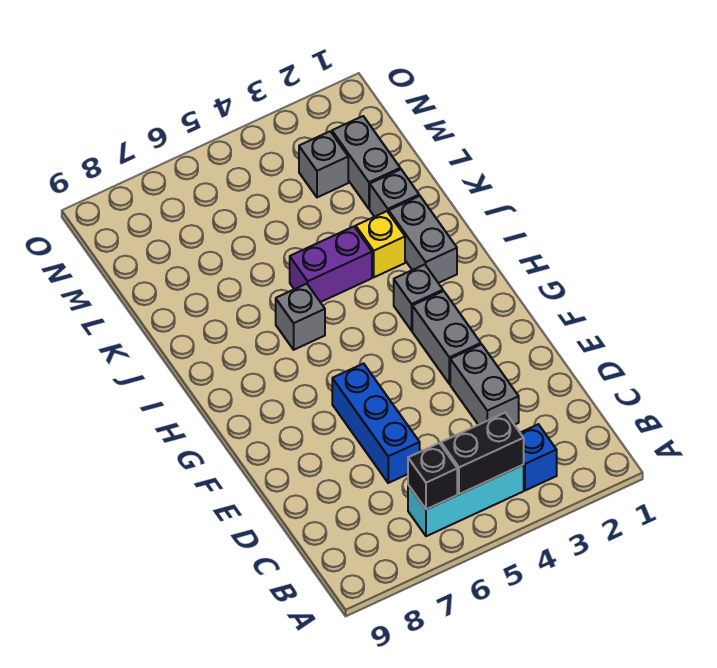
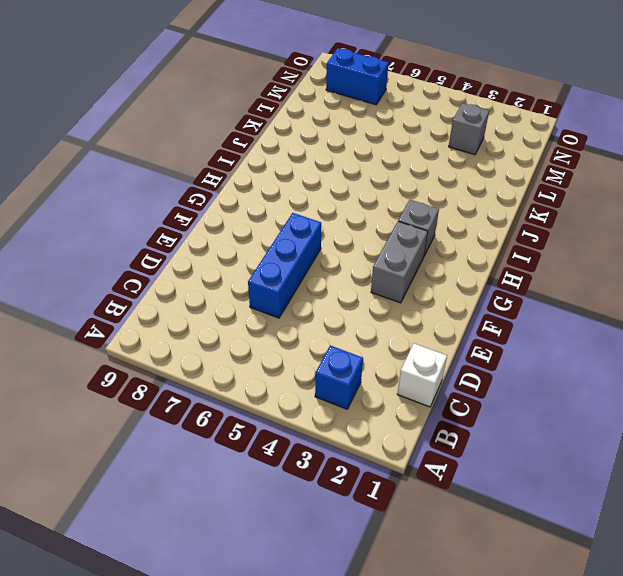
white brick C1 level 1 -> none
blue brick N7:N8 level 1 -> none
none -> cyan brick B4:B6 level 1
none -> grey brick D3:E3 level 1
none -> grey brick I2:J2 level 1

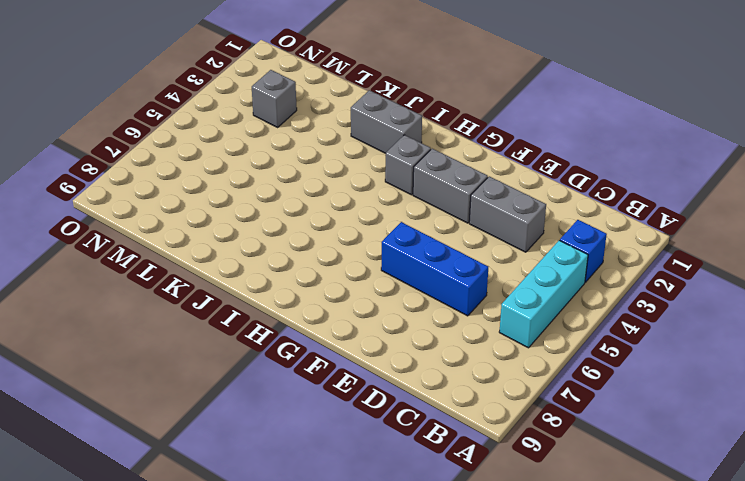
none -> grey brick I6 level 1
none -> yellow brick J3 level 1
none -> purple brick J4:J5 level 1

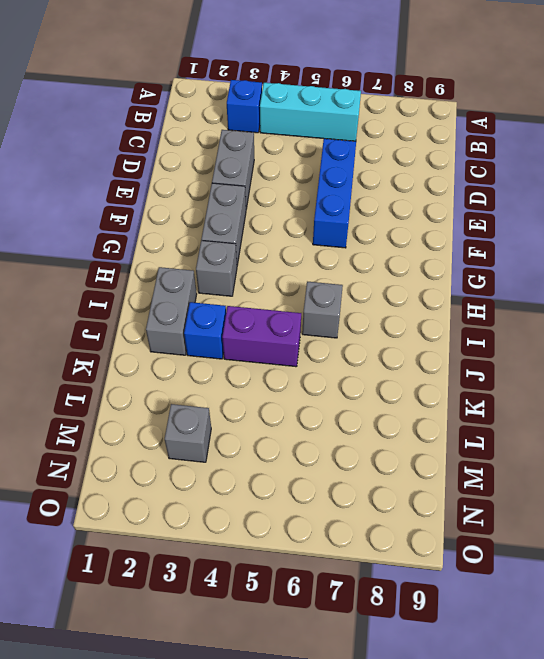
blue brick J3 level 1 -> yellow brick J3 level 1
none -> grey brick K2 level 1
none -> grey brick L2:M2 level 1
none -> black brick B4:B5 level 2

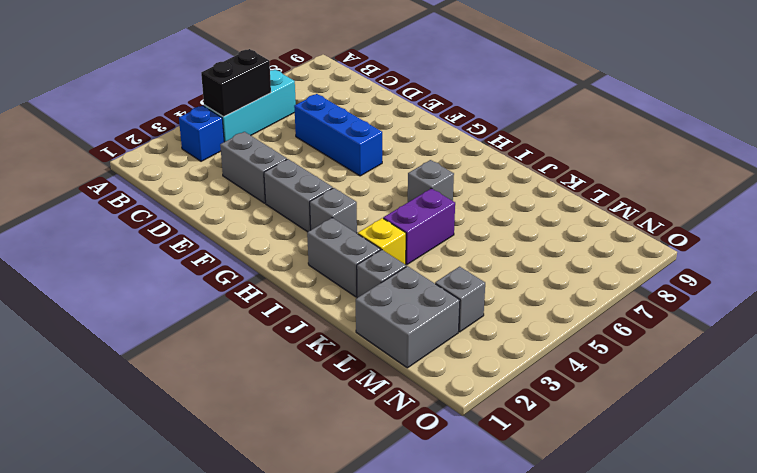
grey brick L1:M2 level 1 -> grey brick L2:M2 level 1
none -> black brick B6 level 2

